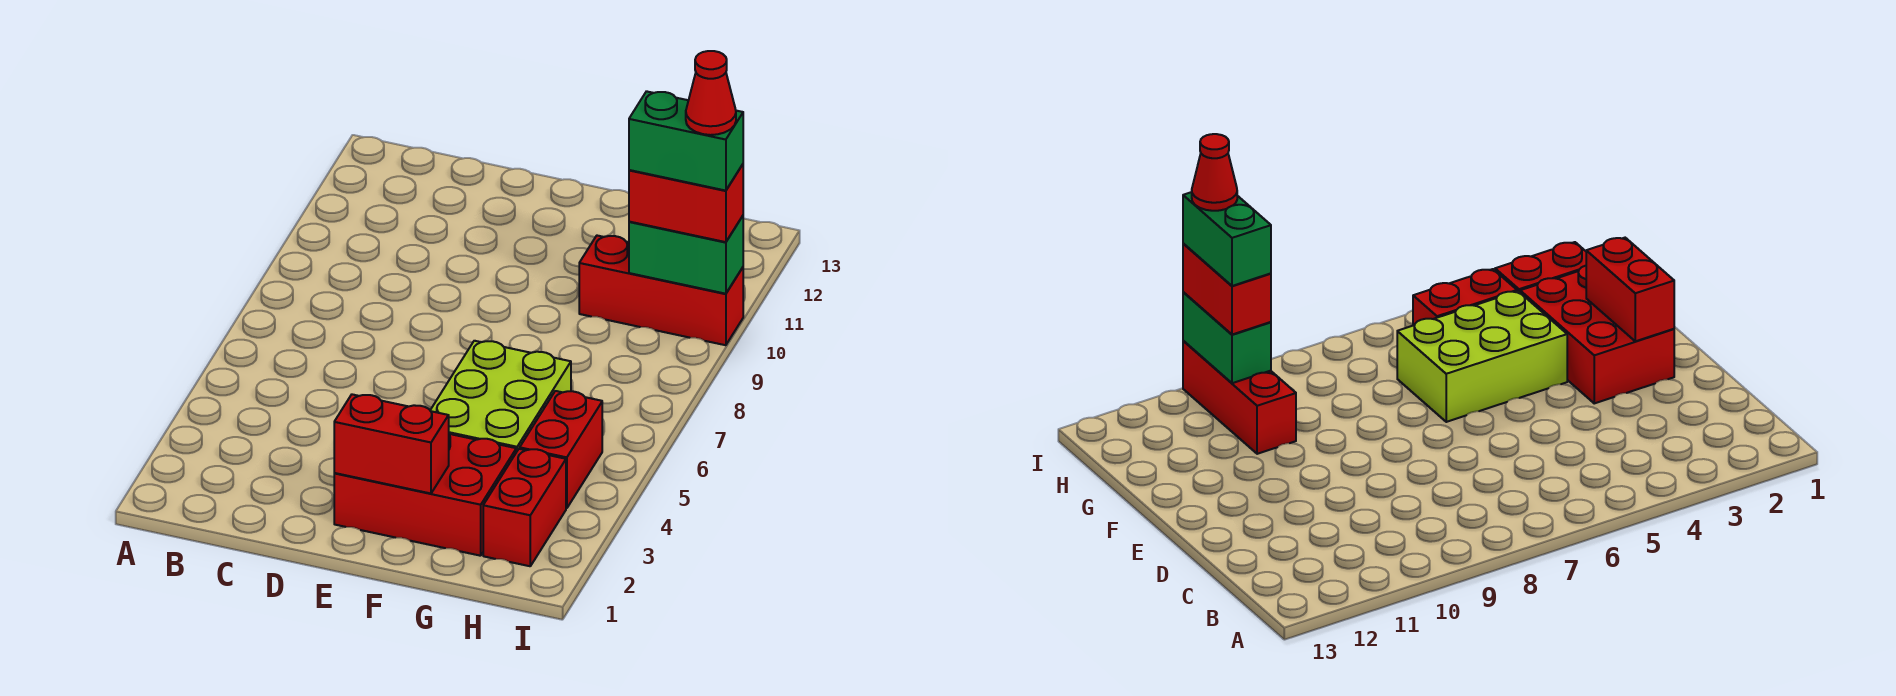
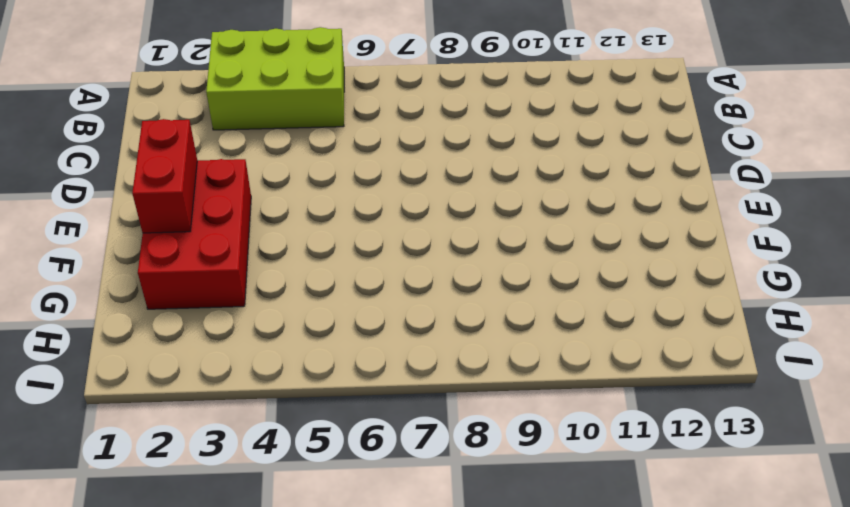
lime brick A3:B5 level 1 -> lime brick F4:G6 level 1
none -> red brick G10:I10 level 1
none -> red brick H2:H3 level 1

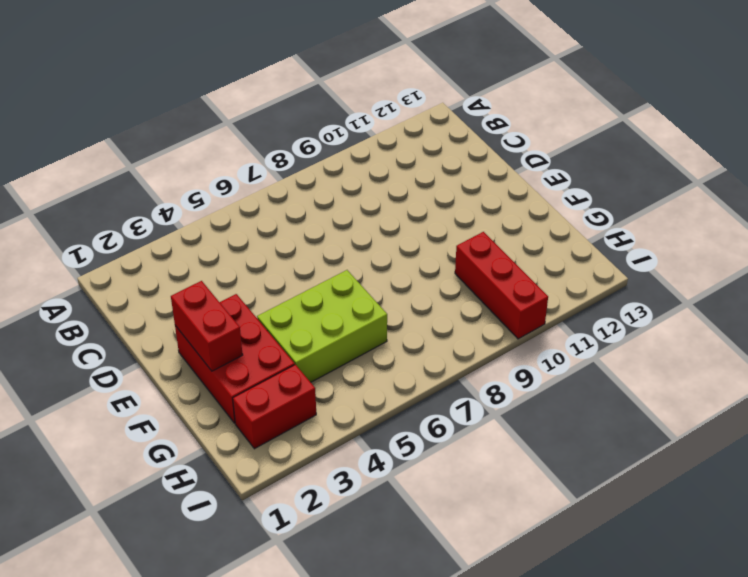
none -> red brick H4:H5 level 1
none -> green brick H10:I10 level 2

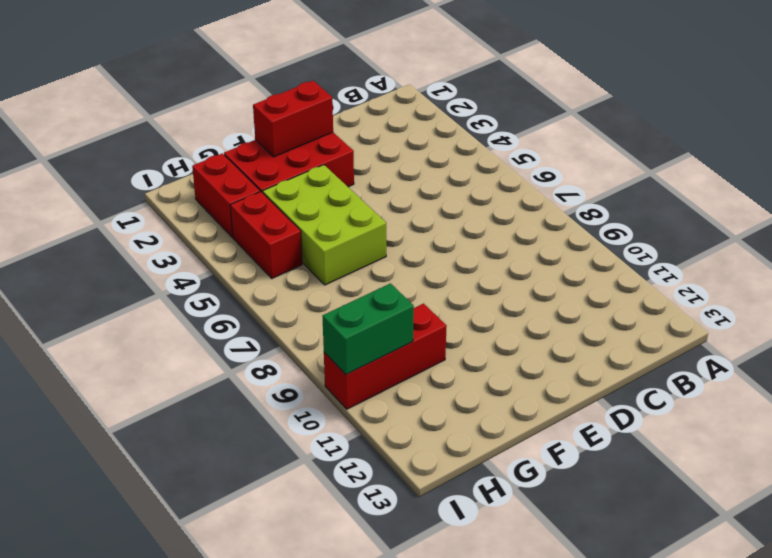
none -> red brick H10:I10 level 3
none -> green brick H10:I10 level 4

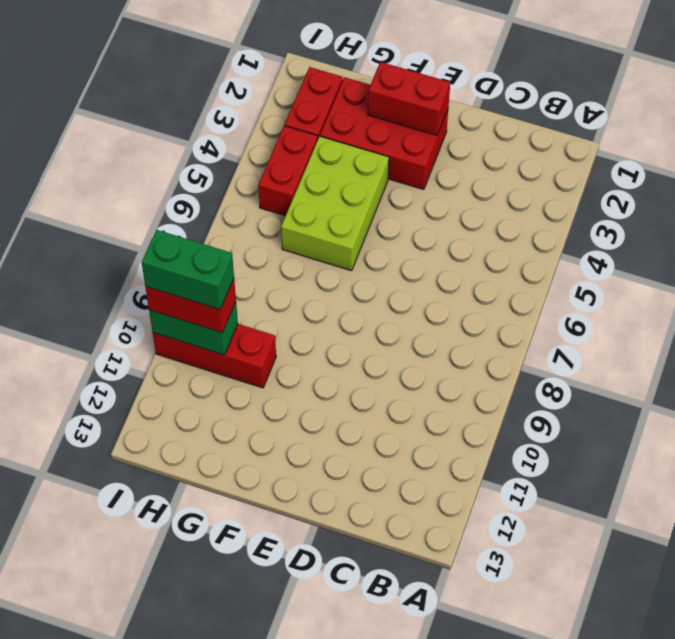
none -> red cone I10 level 5

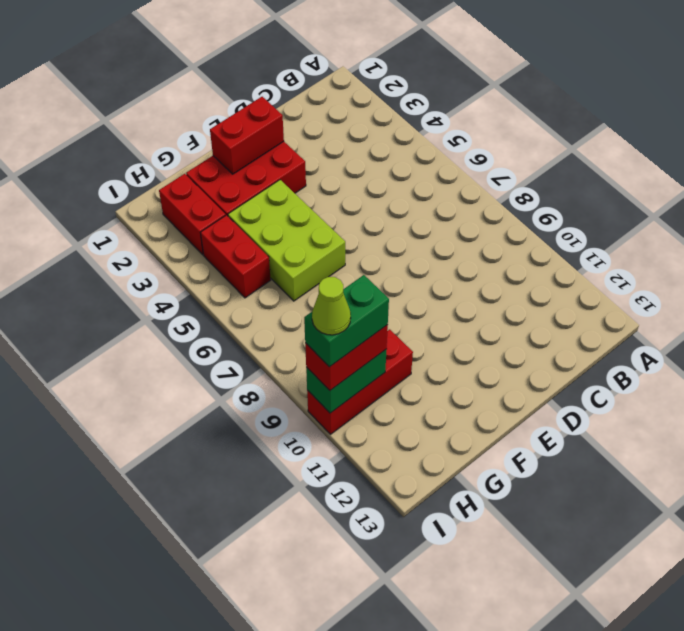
lime cone I10 level 5 -> red cone I10 level 5

